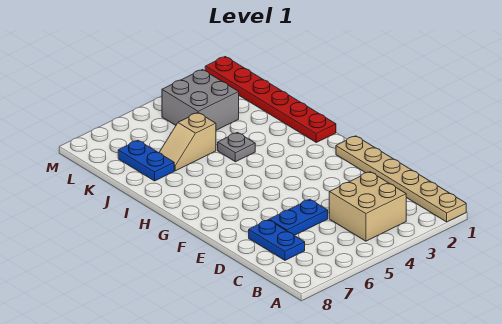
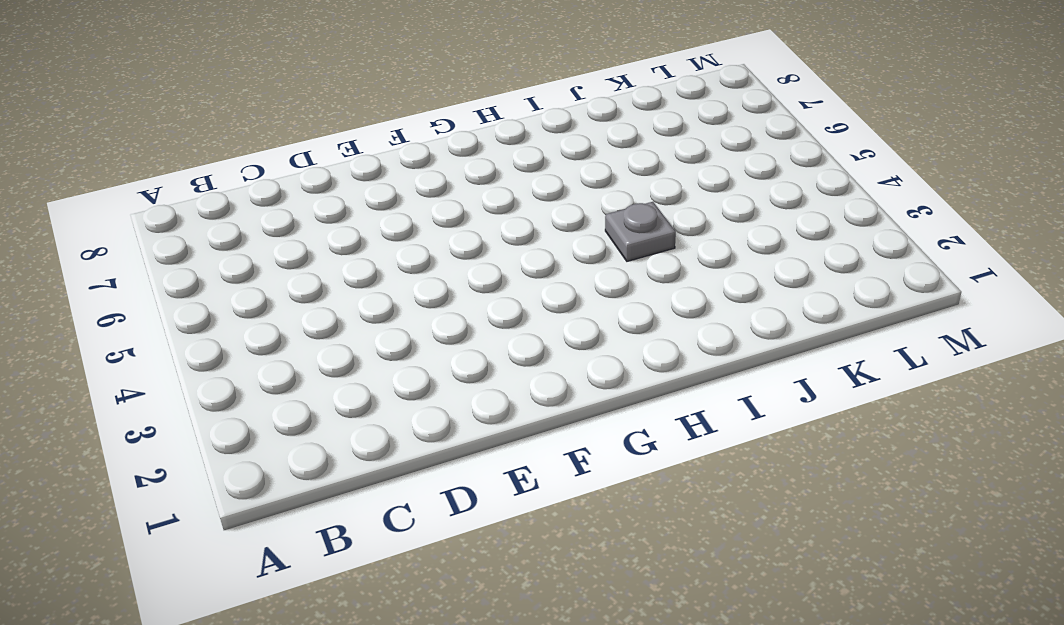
none -> tan plate A1:F1 level 1
none -> tan brick B3:C4 level 1

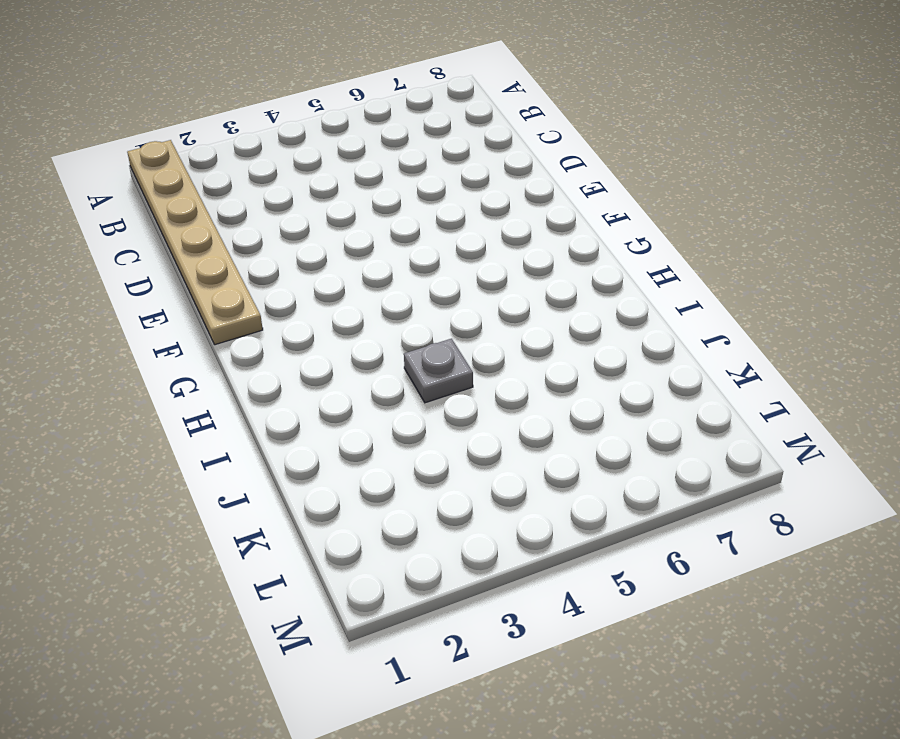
none -> tan brick B3:C4 level 1
none -> blue plate C7:D7 level 1

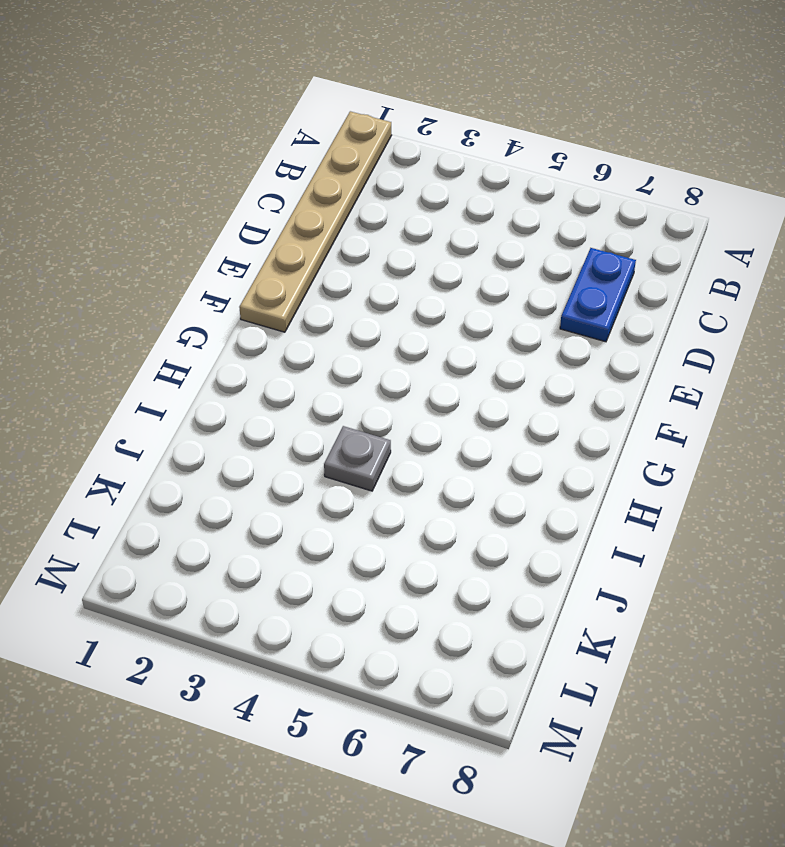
none -> tan brick B3:C4 level 1
none -> blue plate D5:D6 level 1

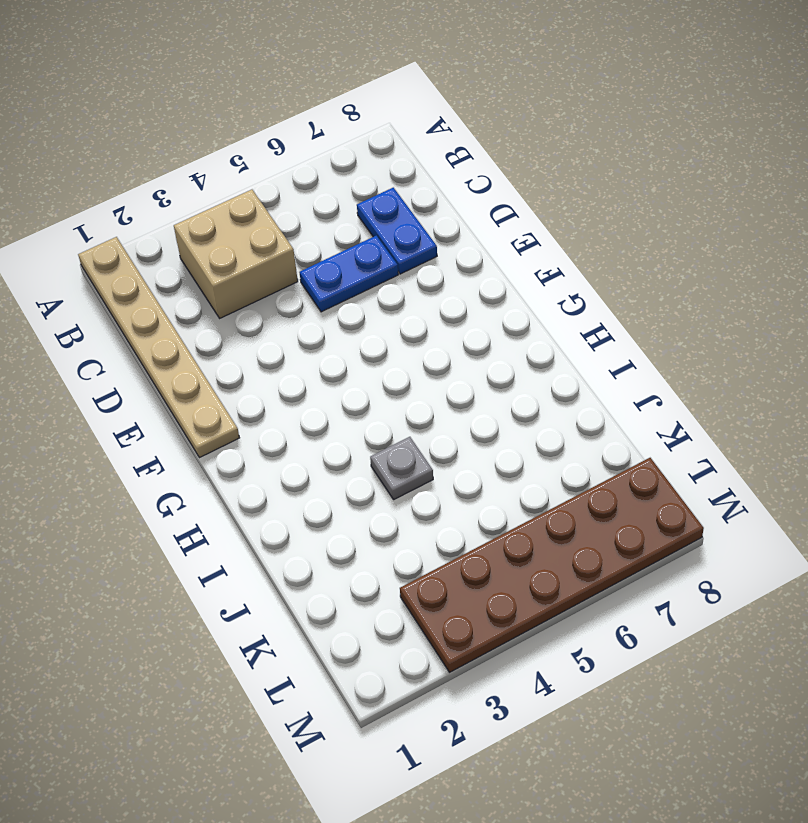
brown plate L3:M8 level 1 -> grey brick K3:L4 level 1
none -> red plate H1:M1 level 1
none -> tan slope J5:J6 level 1 top 5

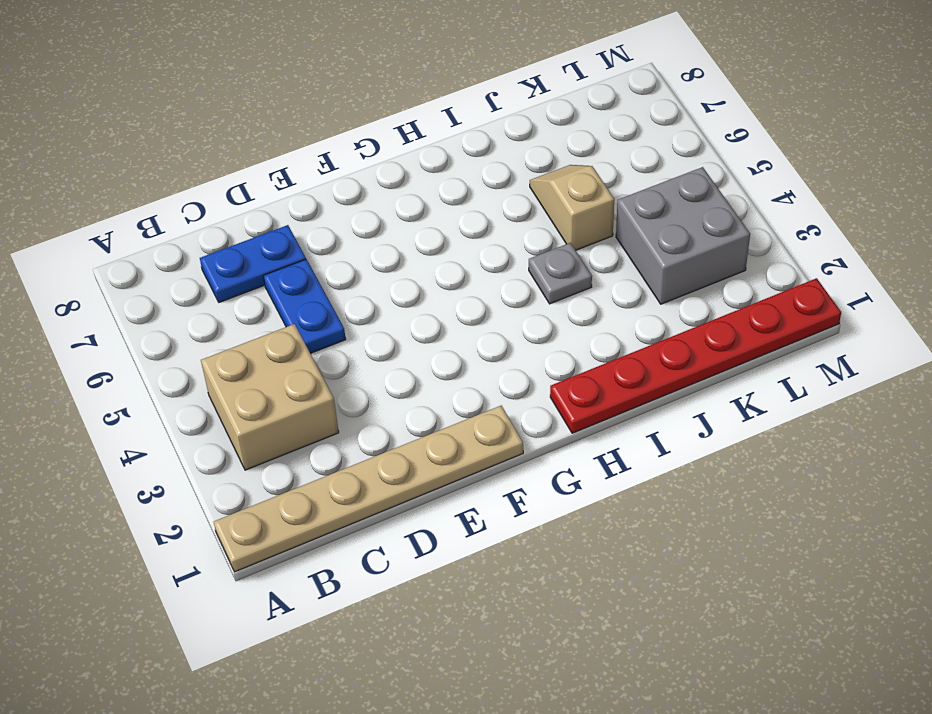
none -> blue plate J7:K7 level 1

